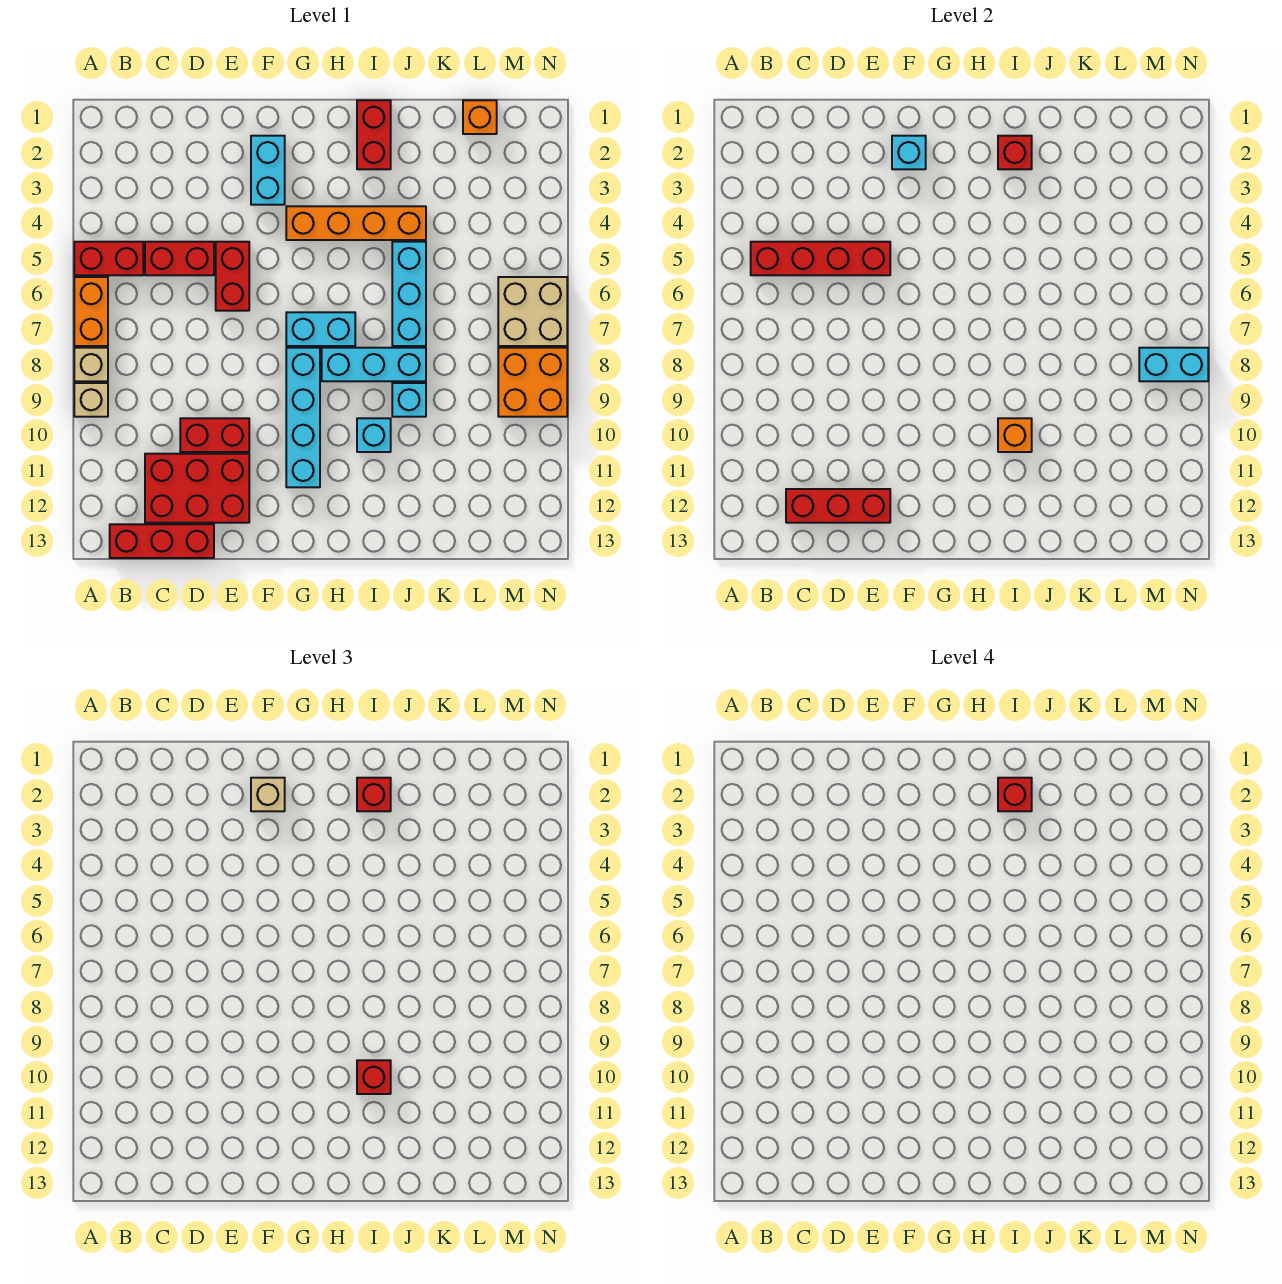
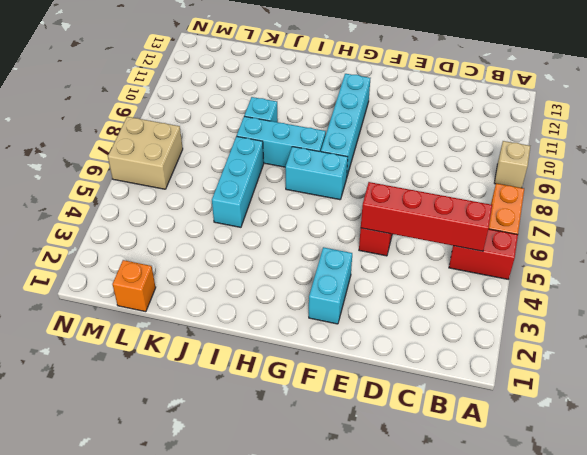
none -> tan brick A8 level 1
none -> red brick B13:D13 level 1
none -> red brick C5:D5 level 1
none -> red brick C11:E12 level 1

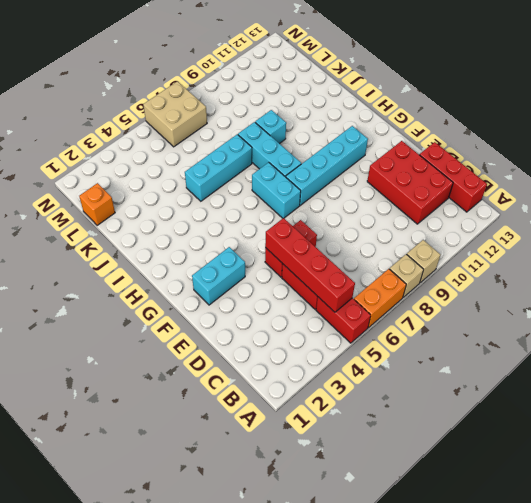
none -> red brick D10:E10 level 1
none -> orange brick G4:J4 level 1
none -> red brick I1:I2 level 1
none -> cyan brick I10 level 1

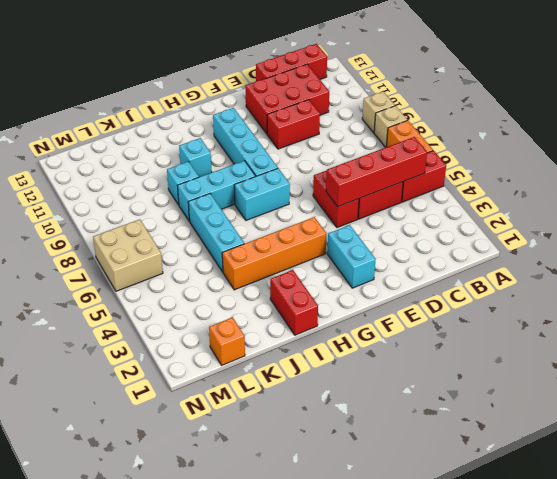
none -> orange brick M8:N9 level 1
none -> red brick C12:E12 level 2
none -> cyan brick F2 level 2
none -> red brick I2 level 2

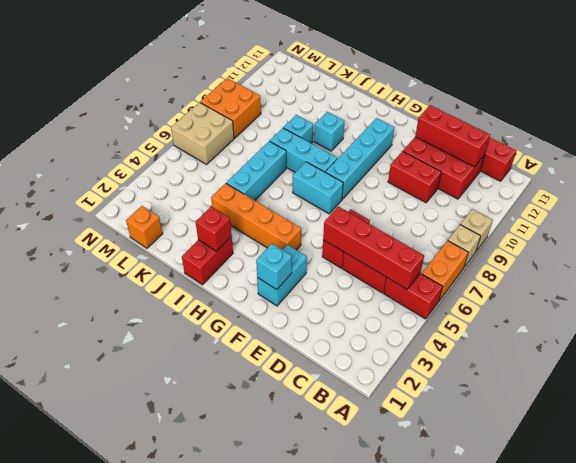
none -> orange brick I10 level 2
none -> cyan brick M8:N8 level 2
none -> tan brick F2 level 3
none -> red brick I2 level 3

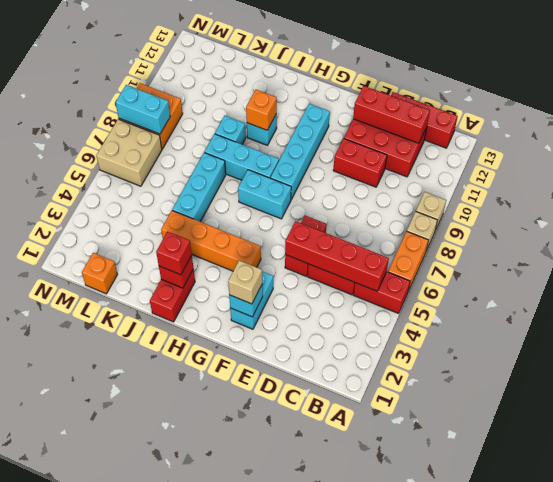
none -> red brick I10 level 3
none -> red brick I2 level 4

